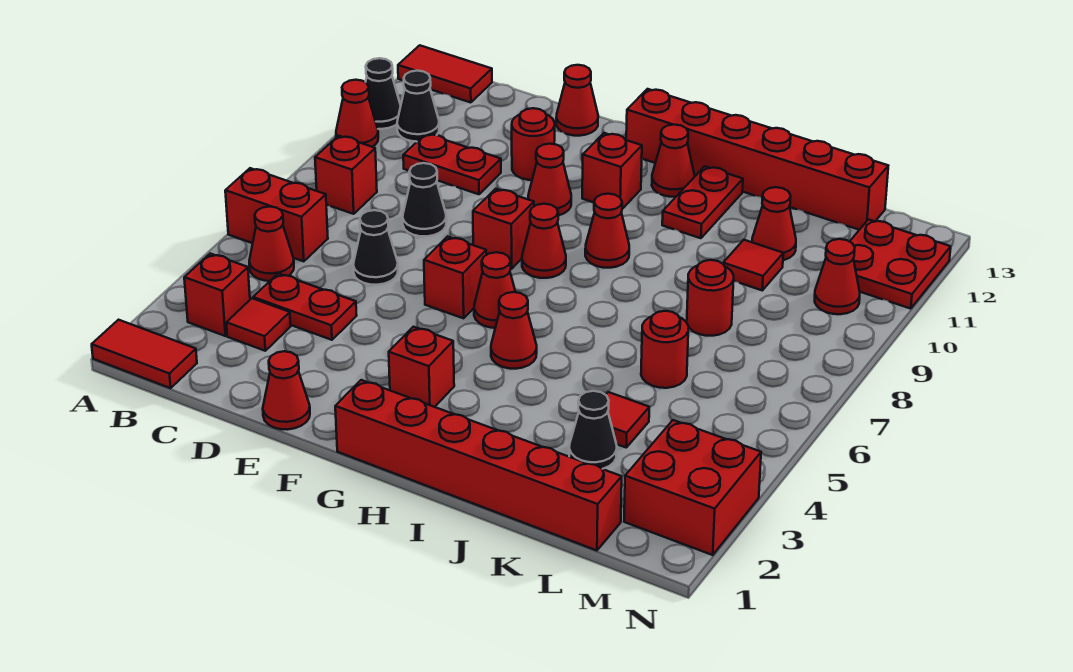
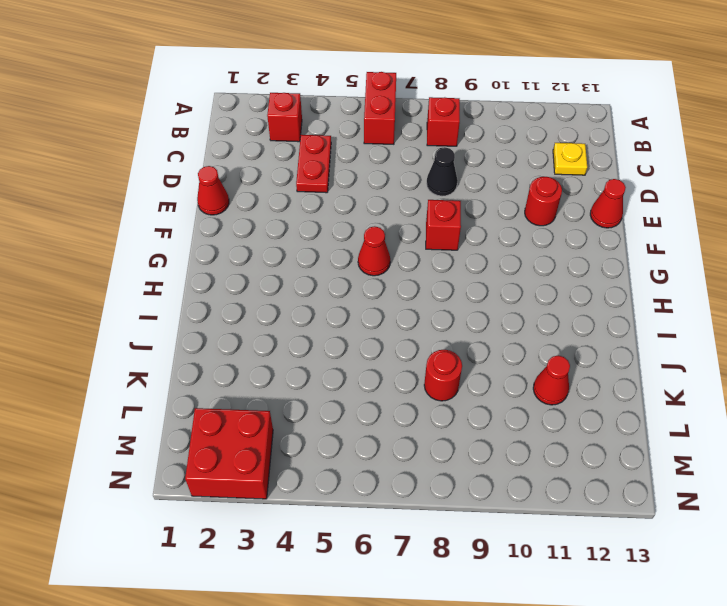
yellow plate C12 level 1 -> none
none -> red tile A1:B1 level 1
none -> red cone A10 level 1
none -> black cone A11 level 1
none -> red tile A13:B13 level 1

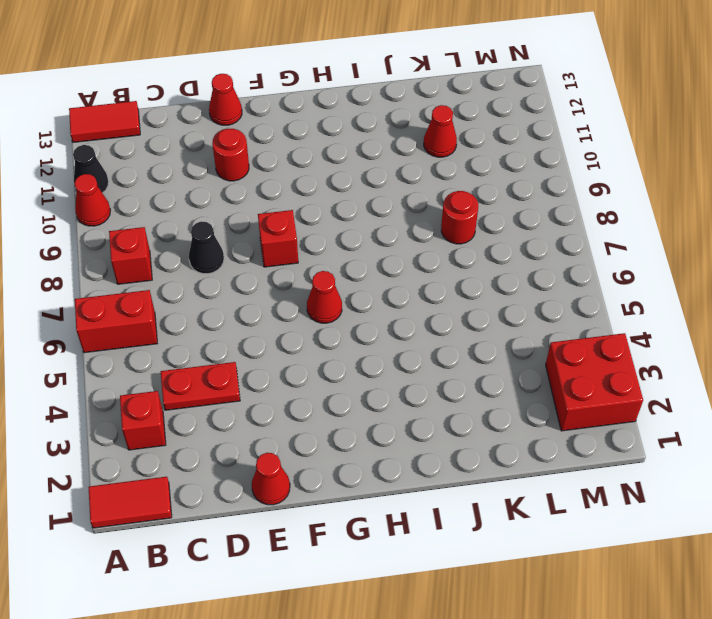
none -> red cone B5 level 1
none -> black cone B11 level 1
none -> red tile C3 level 1
none -> red plate C10:D10 level 1

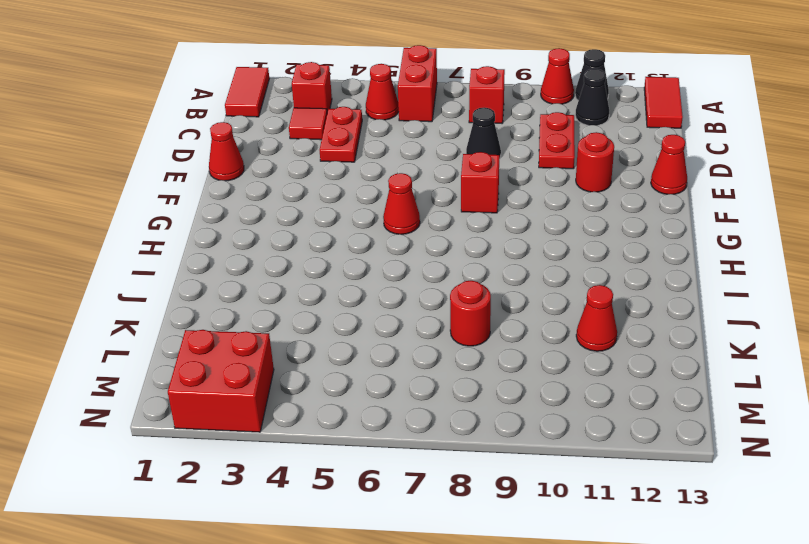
none -> black cone D6 level 1
none -> red brick F6 level 1
none -> red cone F10 level 1
none -> red brick G1:L1 level 1

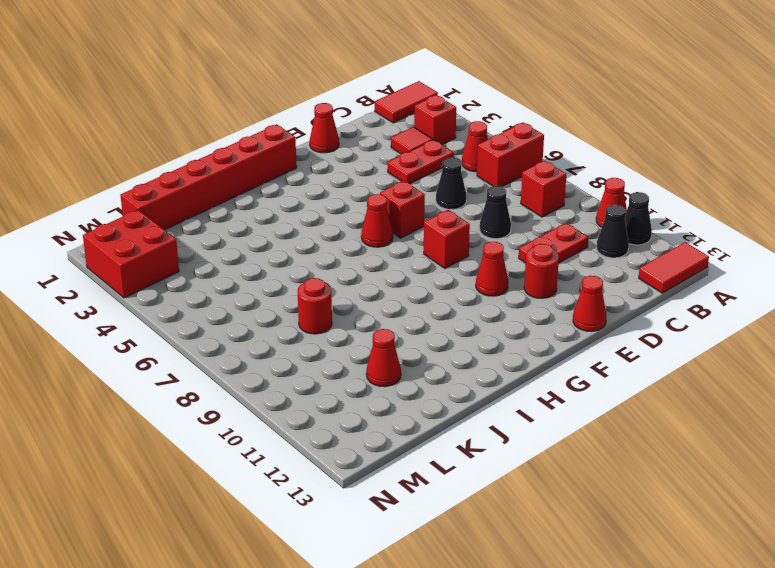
none -> red brick G3 level 1
none -> red cone G8 level 1
none -> red brick G11 level 1
none -> red brick G13:L13 level 1

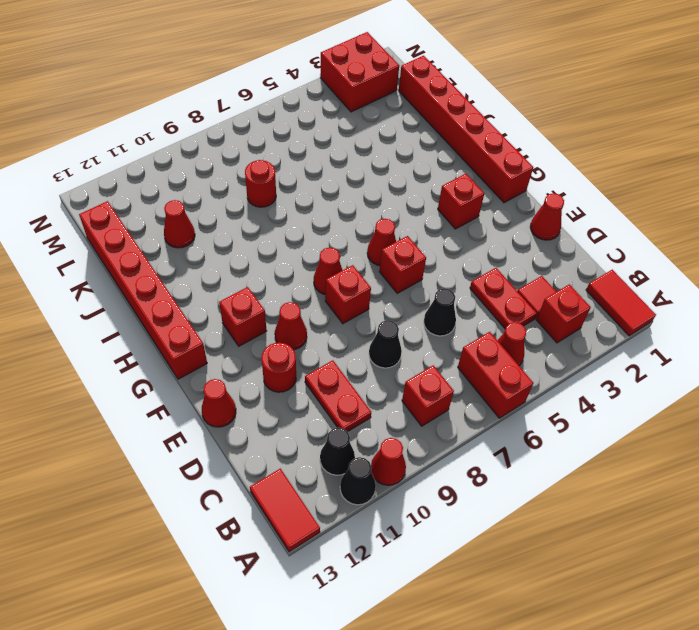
none -> red cone H5 level 1
none -> red cone H9 level 1
none -> red cone H12 level 1
none -> red plate I11:I12 level 1

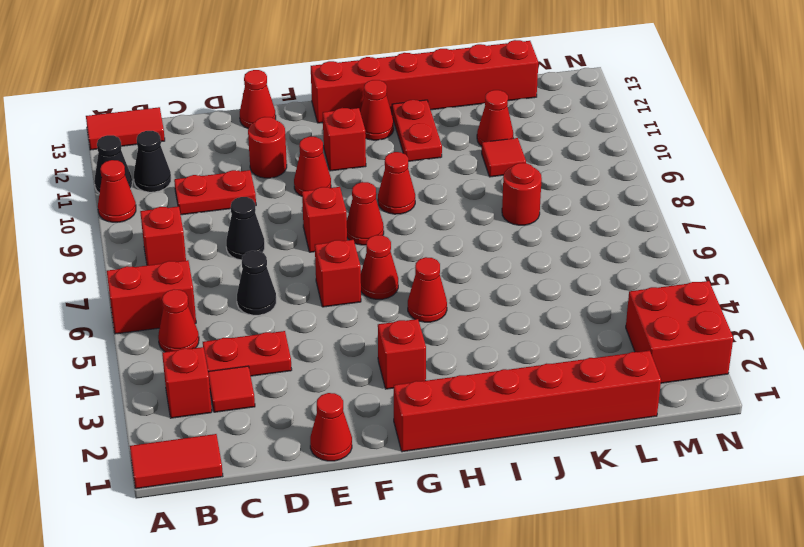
none -> black cone K3 level 1
none -> red tile K4 level 1
none -> red round brick K6 level 1
none -> red cone M10 level 1

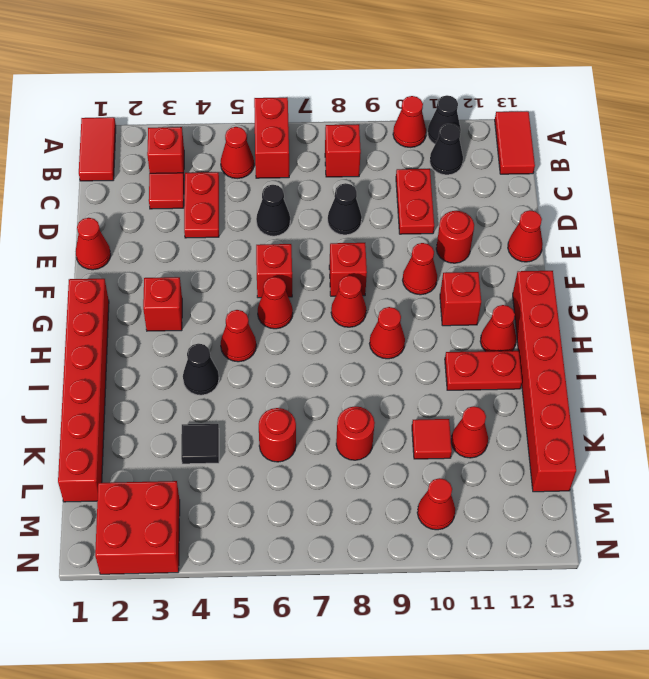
black cone I4 level 1 -> black cone K3 level 1
black tile K4 level 1 -> red tile K4 level 1
none -> red plate M11:N12 level 1

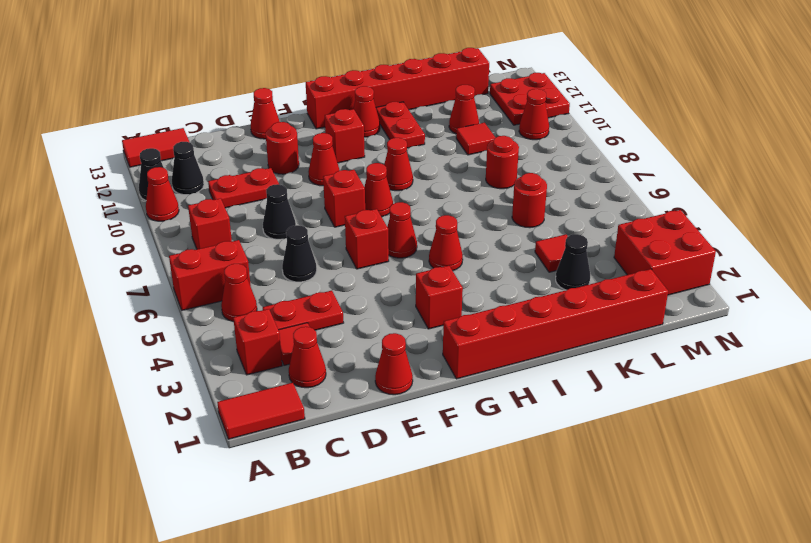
red cone C2 level 1 -> none

